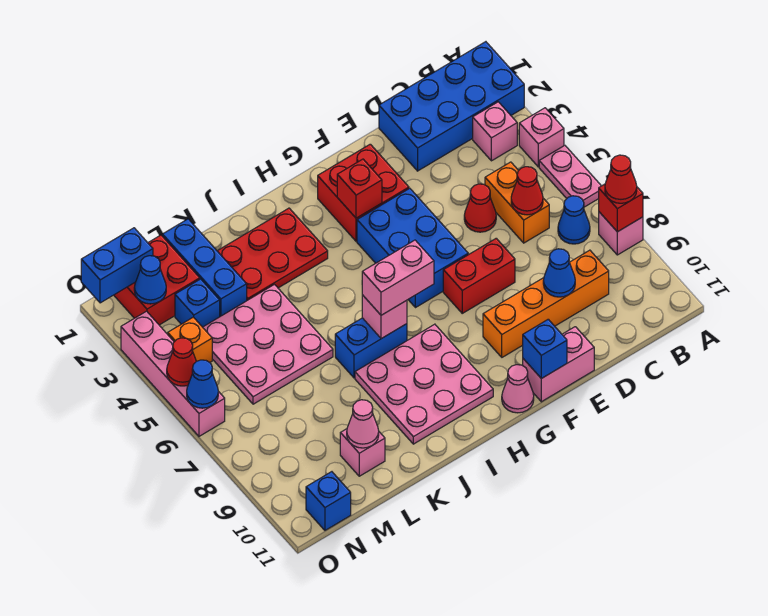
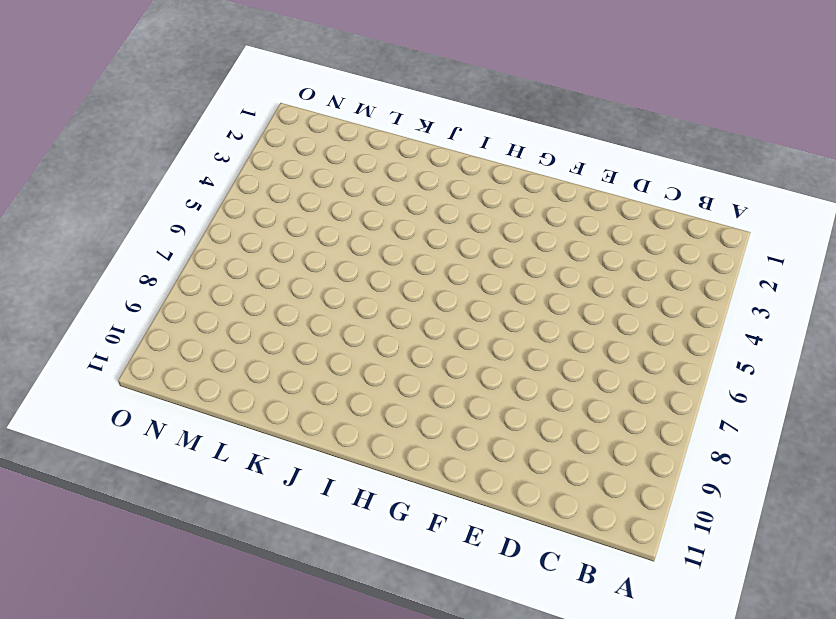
none -> blue brick A1:D2 level 1
none -> pink brick A4 level 1
none -> pink plate A5:A6 level 1
none -> pink brick A8 level 1

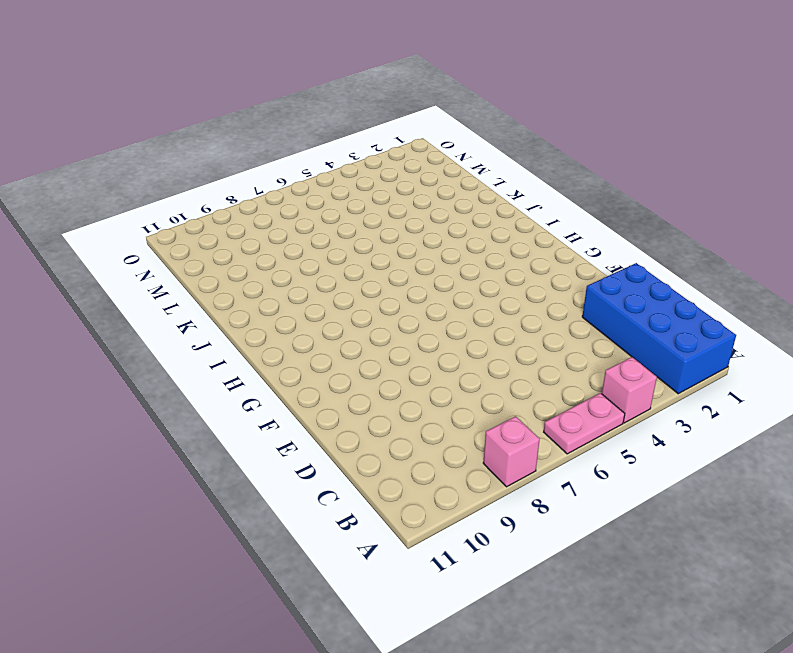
none -> pink brick B3 level 1
none -> blue cone B7 level 1
none -> orange brick C5:C6 level 1
none -> orange brick C9:F9 level 1

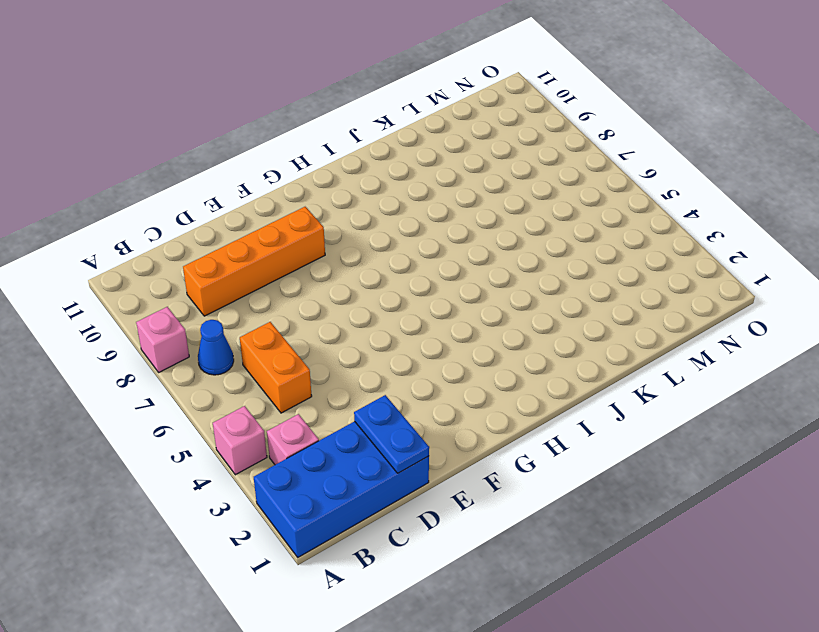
blue plate D1:D2 level 2 -> none
none -> pink plate A5:A6 level 1
none -> red cone D5 level 1
none -> red brick E7:F7 level 1
none -> pink brick E11:F11 level 1

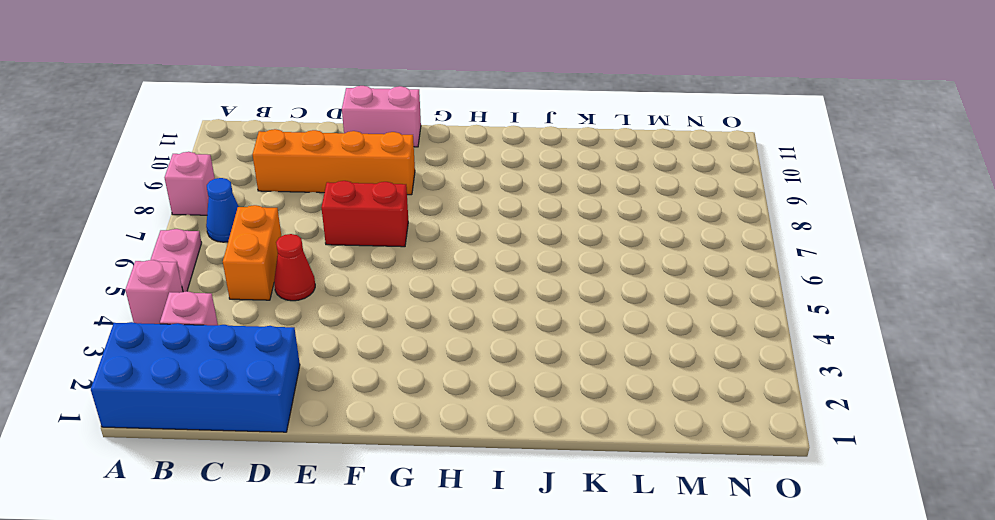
none -> red brick F2:G3 level 1
none -> blue brick F4:G6 level 1
none -> pink cone G11 level 1
none -> pink plate H8:J10 level 1

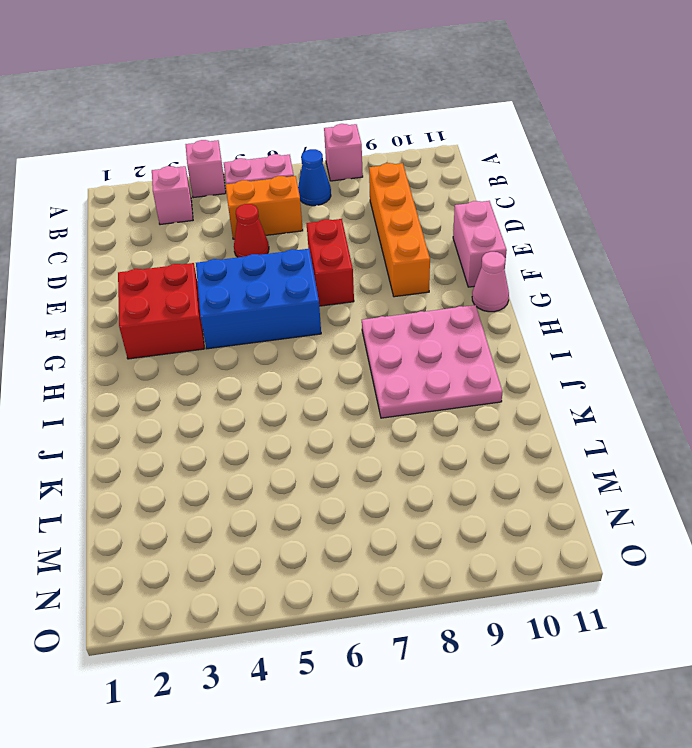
none -> blue brick A1:D2 level 1
none -> red plate I2:K3 level 1
none -> blue brick I7:J7 level 1
none -> pink plate K4:M6 level 1

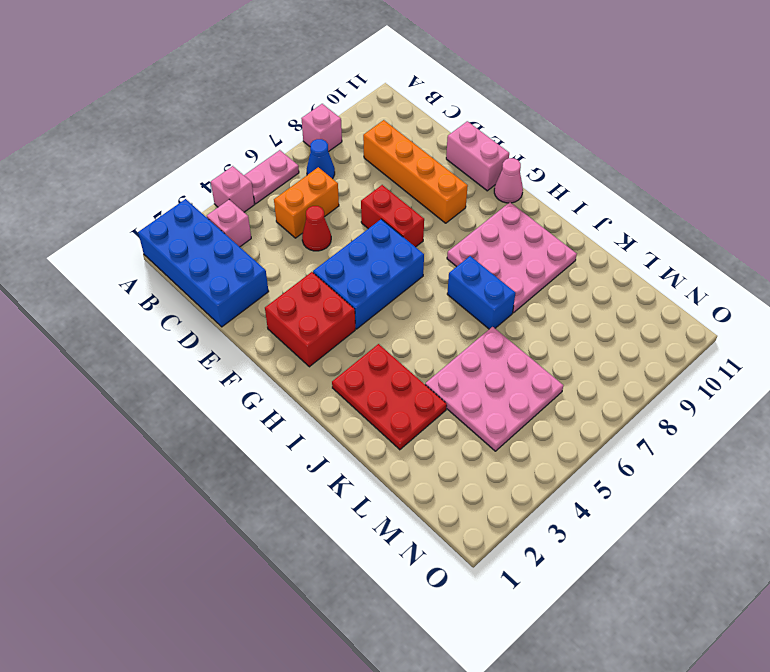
none -> blue brick L1:L3 level 1
none -> pink brick L10 level 1
none -> red brick M1:N2 level 1
none -> blue brick M3 level 1

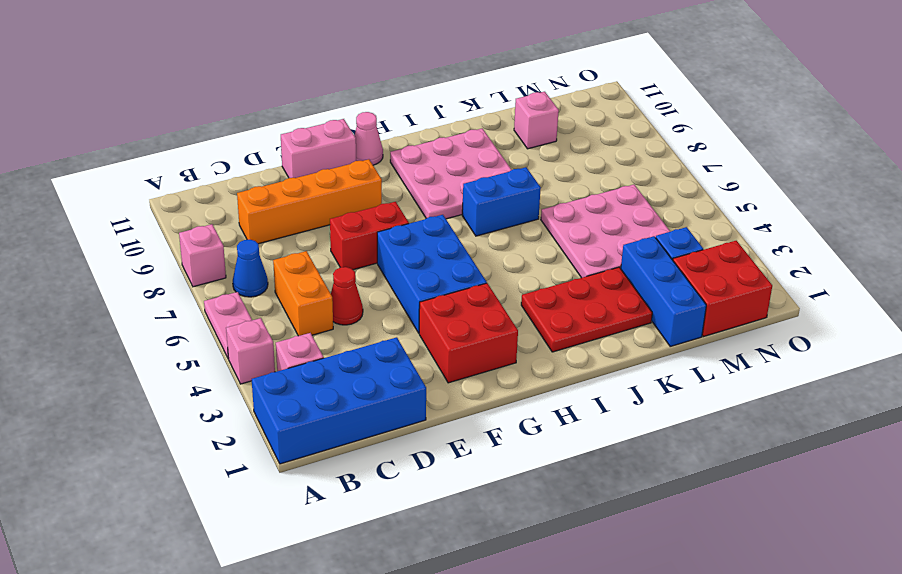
none -> orange brick N4 level 1
none -> blue brick N11 level 1
none -> pink brick O3:O6 level 1
none -> red brick A8 level 2

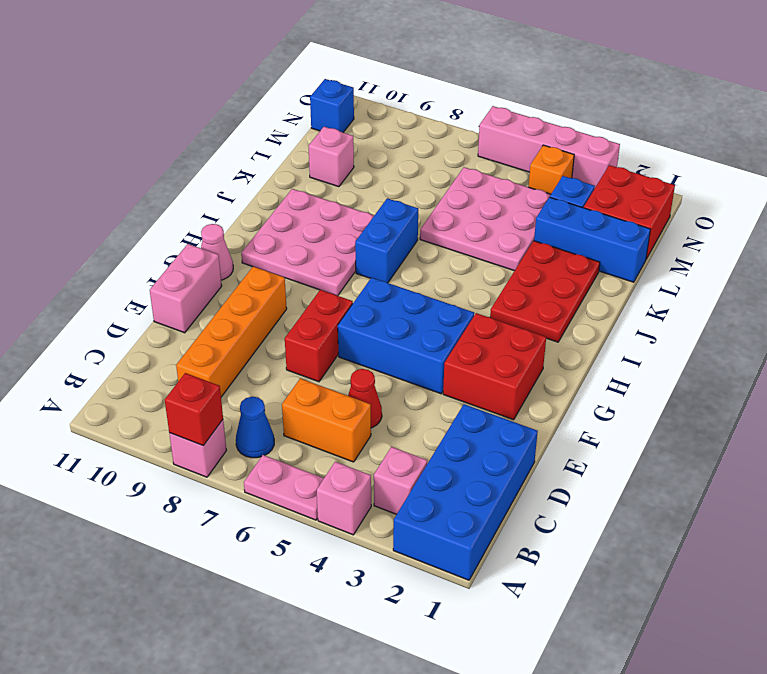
none -> red cone C6 level 2
none -> blue cone D9 level 2
none -> blue brick F11 level 2
none -> red brick G3 level 2

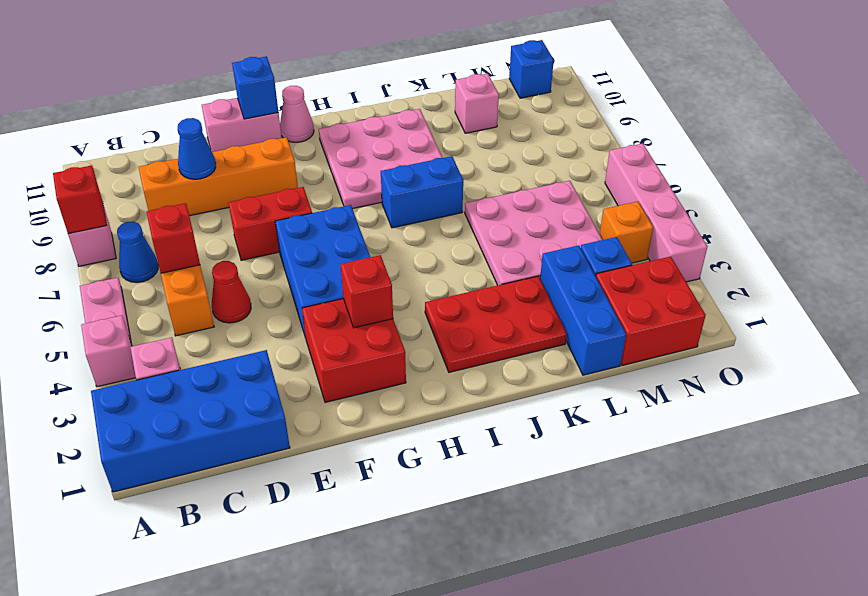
red brick C6 level 2 -> red cone C6 level 2
none -> pink brick I7 level 2
none -> pink cone L10 level 2
none -> blue brick N1:O1 level 2
none -> blue cone N2 level 2

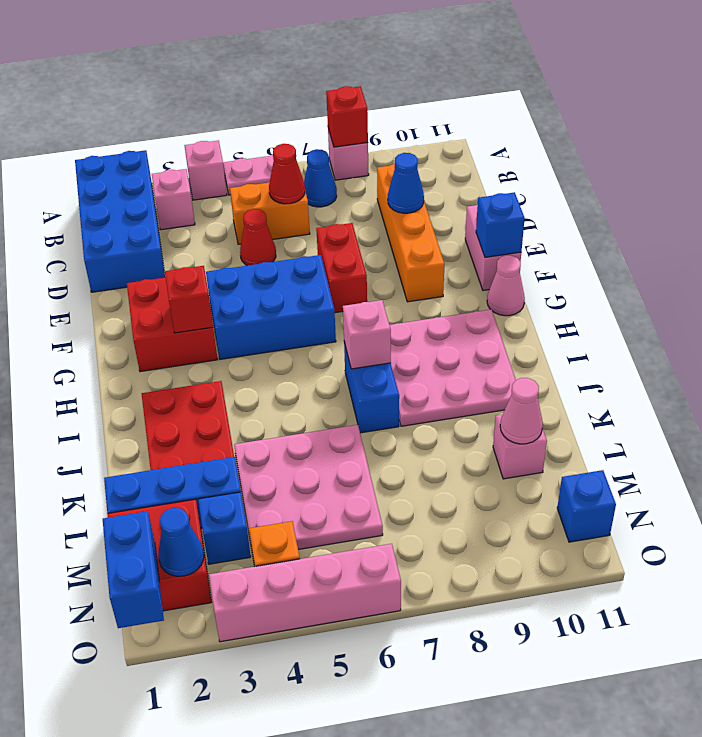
none -> red cone O5 level 2
none -> blue cone O6 level 2
none -> red cone A8 level 3
none -> pink brick H7:I7 level 3

